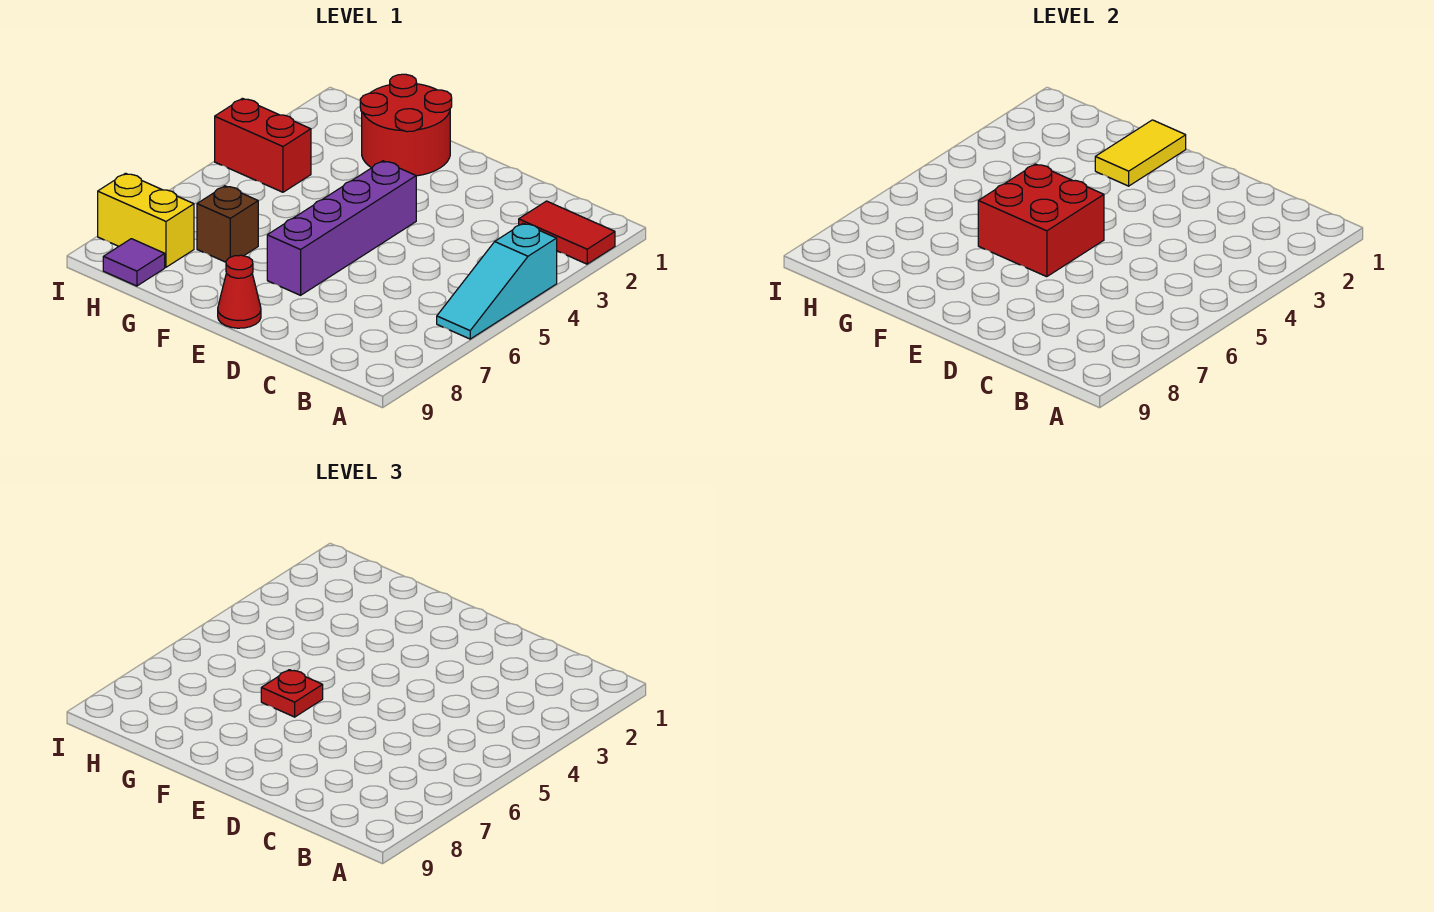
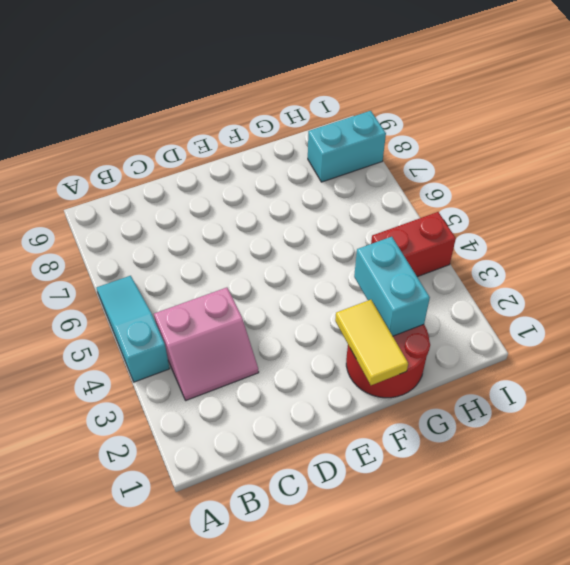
pink slope B3:C4 level 1 top 4 -> none
cyan brick G2:G3 level 2 -> none
cyan brick H8:I8 level 1 -> yellow brick H8:I8 level 1
none -> red tile A2:B2 level 1
none -> purple brick E4:E7 level 1
none -> red cone E9 level 1

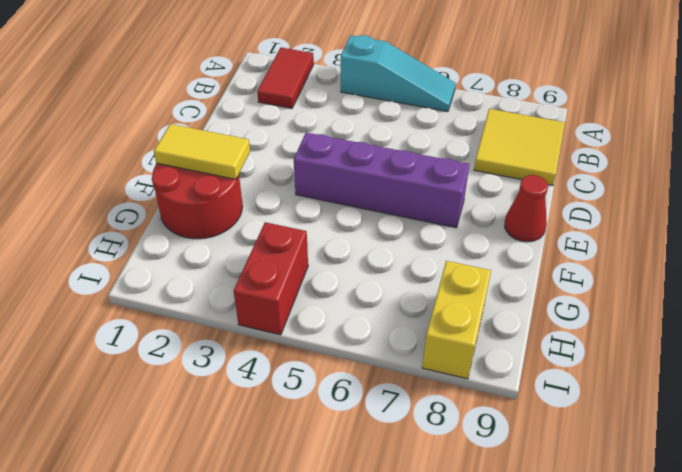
yellow tile B8:C9 level 1 -> none
none -> brown brick G7 level 1
none -> purple tile H9 level 1
none -> red brick E5:F6 level 2

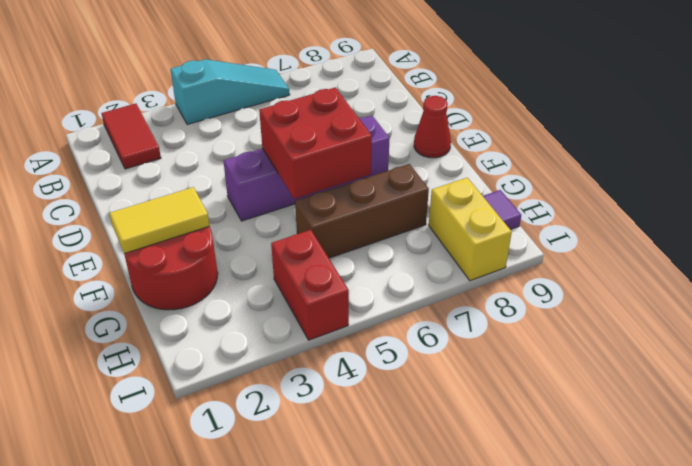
brown brick G5:G7 level 1 -> brown brick G7 level 1
none -> red plate F6 level 3

